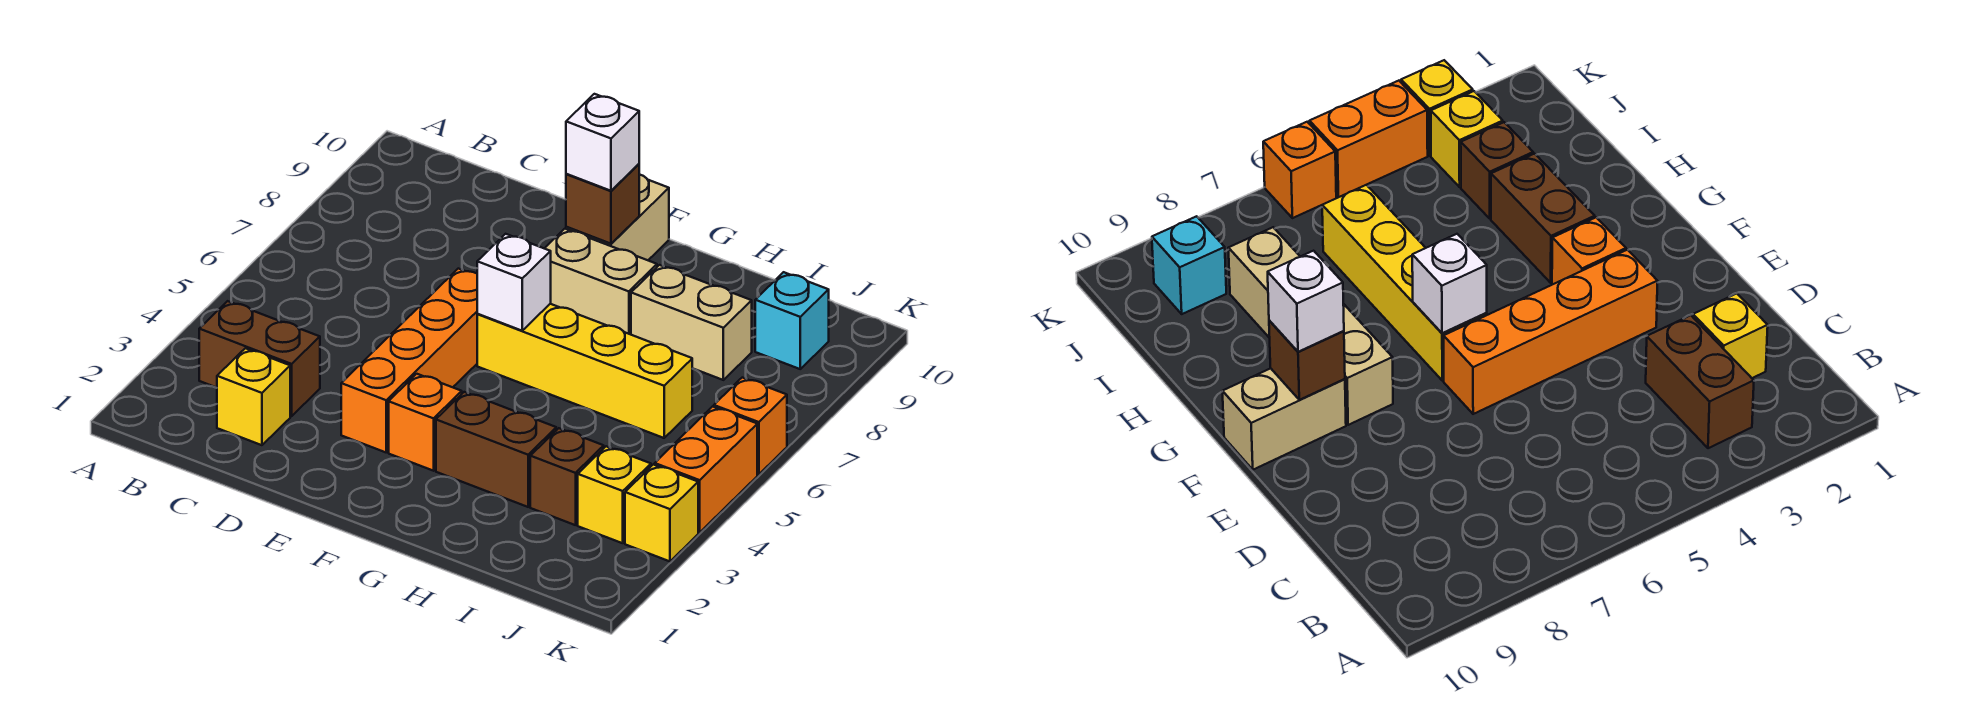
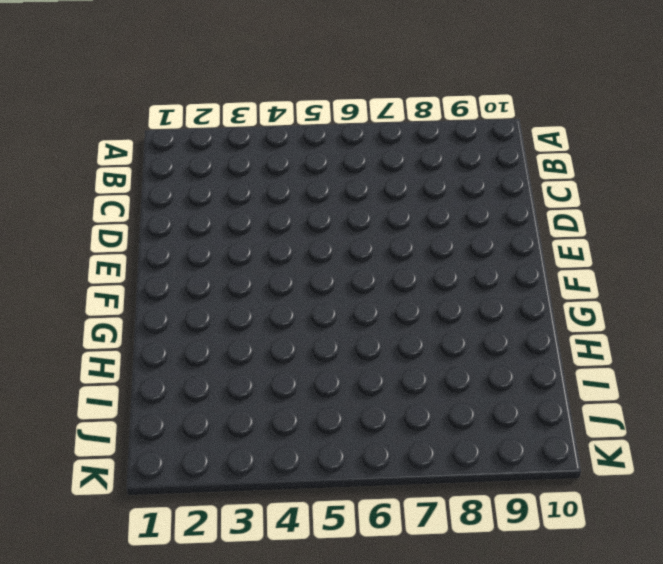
none -> brown brick B3:C3 level 1
none -> yellow brick C2 level 1
none -> orange brick E3:E6 level 1

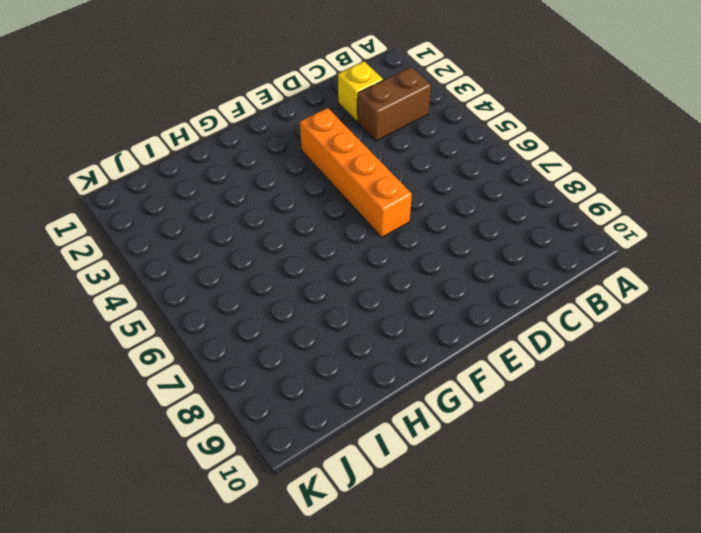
none -> orange brick F3 level 1
none -> yellow brick F6:I6 level 1
none -> tan brick F8:G8 level 1

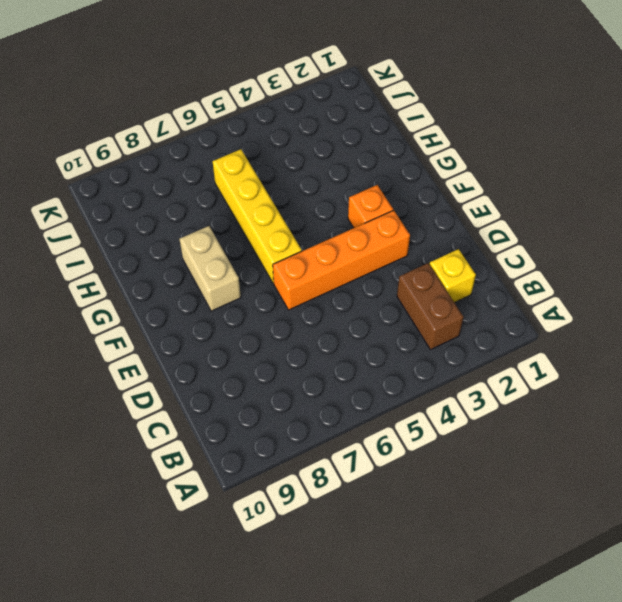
none -> tan brick F9:F10 level 1
none -> brown brick G3:H3 level 1
none -> tan brick H8:I8 level 1

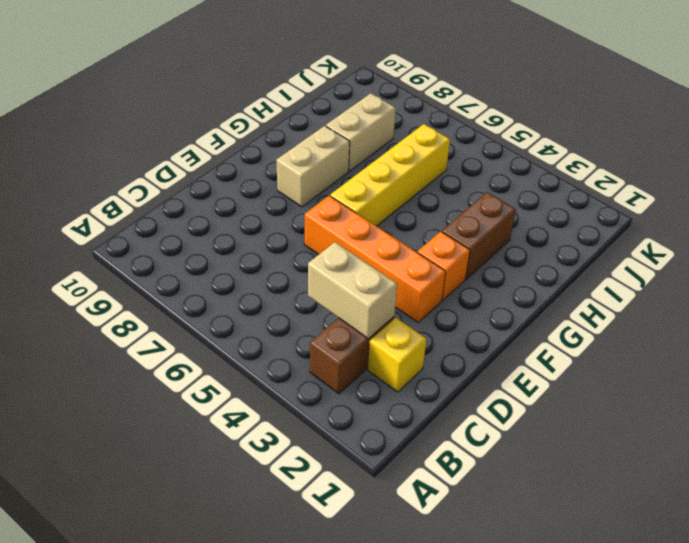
tan brick C3:C4 level 2 -> tan brick F9:F10 level 1
none -> brown brick I3 level 1
none -> yellow brick J3 level 1
none -> cyan brick J9 level 1

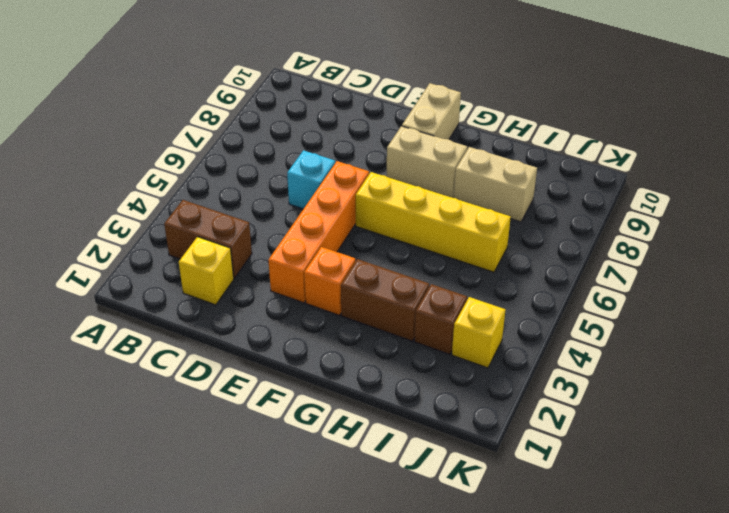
cyan brick D6 level 1 -> cyan brick J9 level 1
none -> yellow brick K3 level 1
none -> orange brick K4:K5 level 1
none -> orange brick K6 level 1

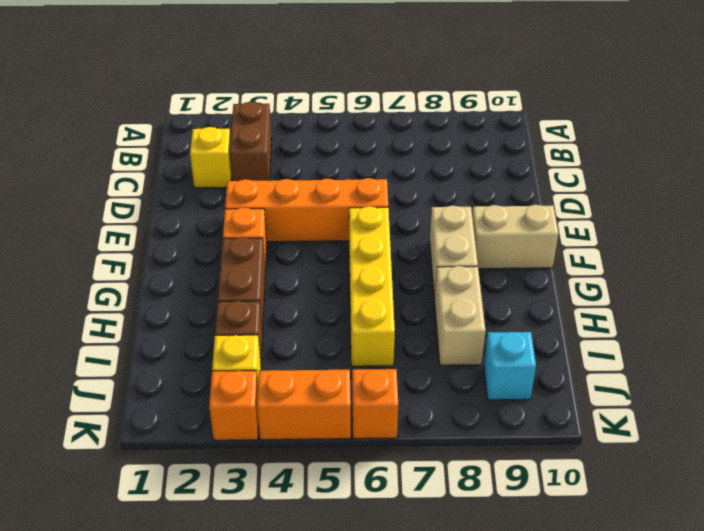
orange brick K3 level 1 -> yellow brick K3 level 1
none -> white brick F6 level 2
none -> brown brick F9 level 2
none -> white brick F9 level 3

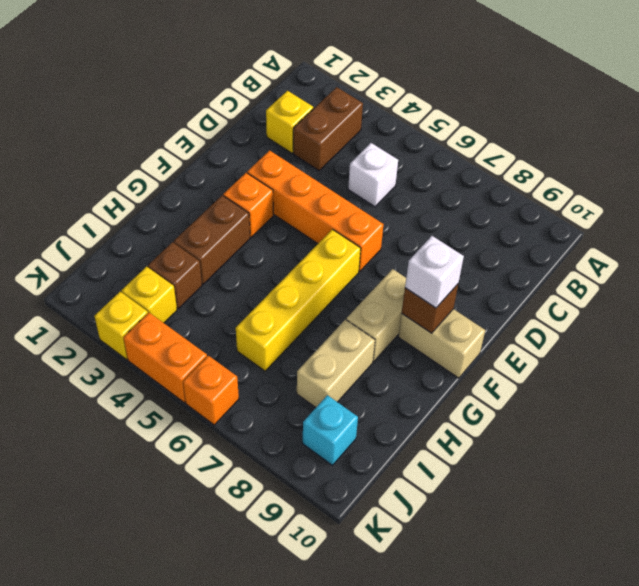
white brick C5 level 1 -> white brick F6 level 2

